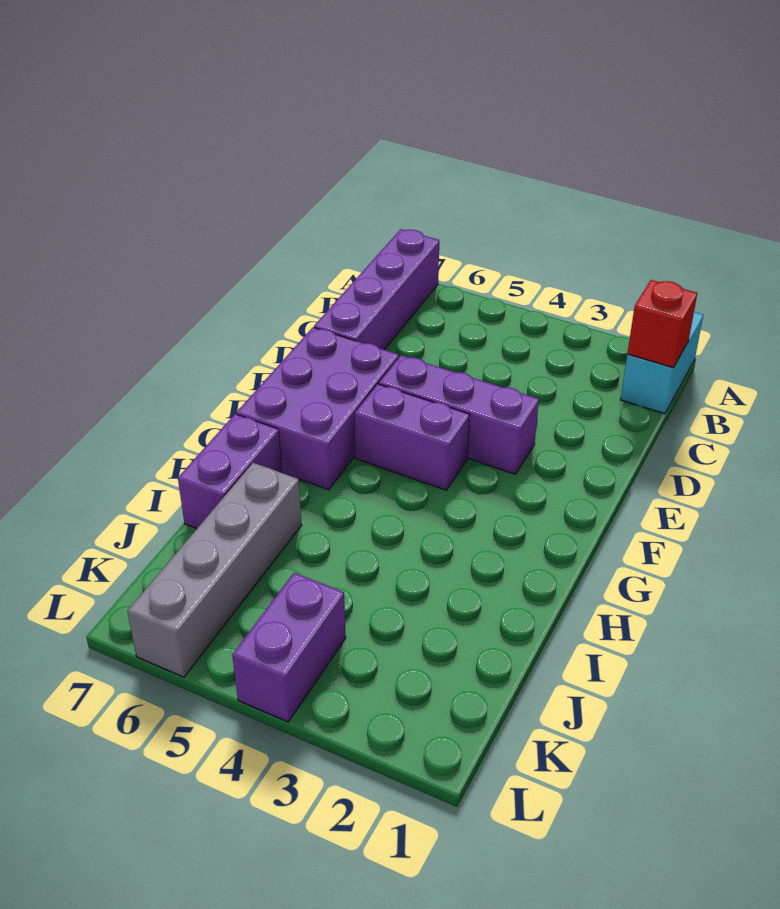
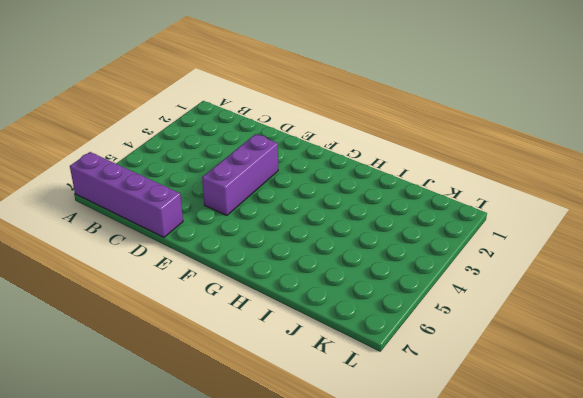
none -> cyan brick A1:B1 level 1
none -> purple brick E6:G7 level 1

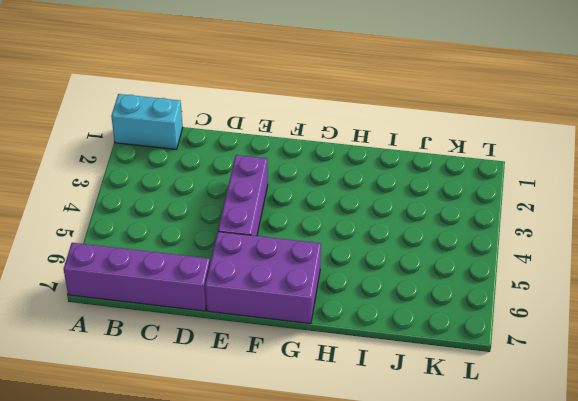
none -> purple brick F4:F5 level 1
none -> purple brick H7:I7 level 1

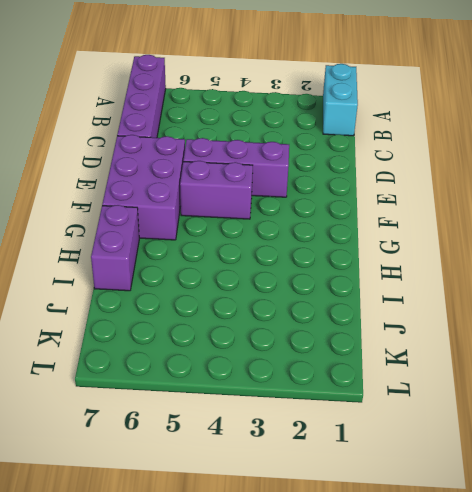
none -> grey brick I6:L6 level 1
none -> purple brick K4:L4 level 1

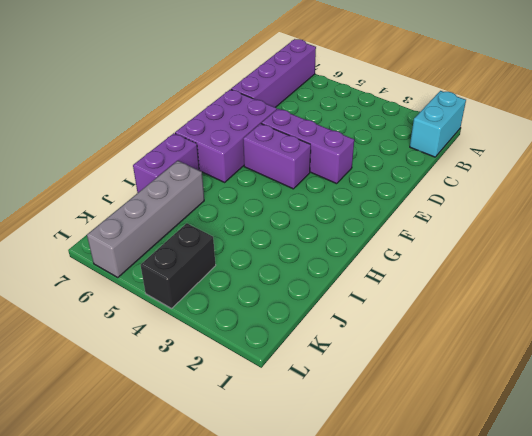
black brick K4:L4 level 1 -> purple brick K4:L4 level 1
none -> red brick B1 level 2

